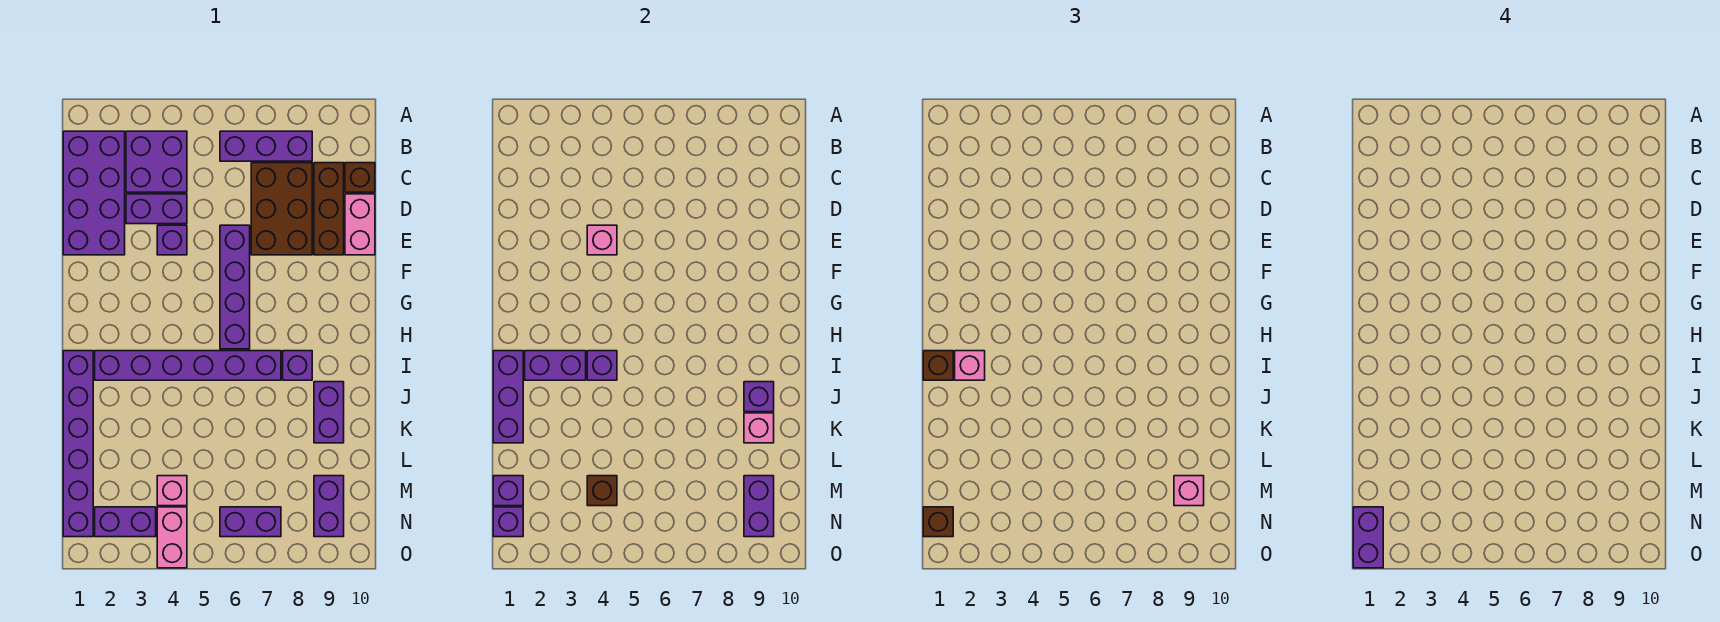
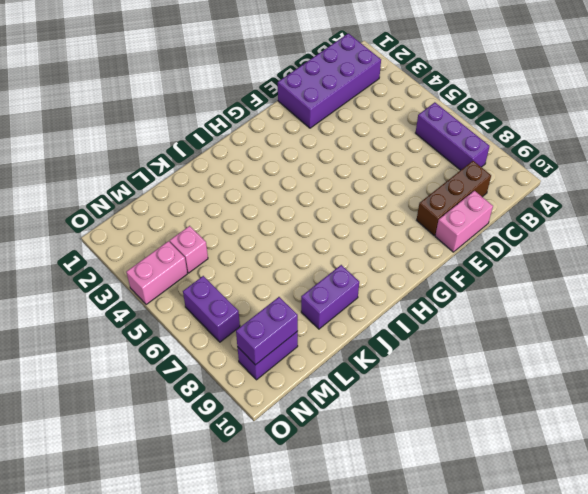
none -> purple brick B3:C4 level 1
none -> brown brick C7:E8 level 1
none -> brown brick C10 level 1
none -> purple brick D3:D4 level 1

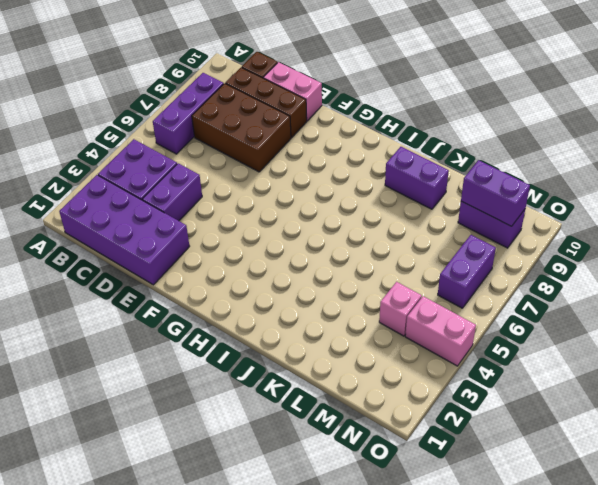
none -> purple brick E4 level 1
none -> purple brick E6:H6 level 1
none -> purple brick I1:N1 level 1
none -> purple brick I2:I7 level 1

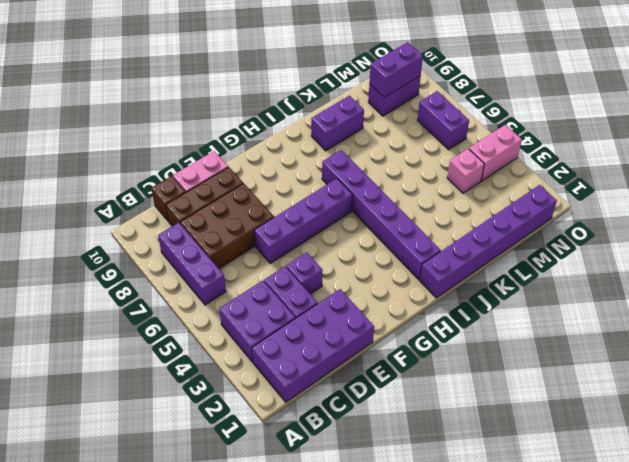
none -> purple brick I8 level 1
none -> purple brick N2:N3 level 1
none -> pink brick E4 level 2
none -> purple brick I1:K1 level 2

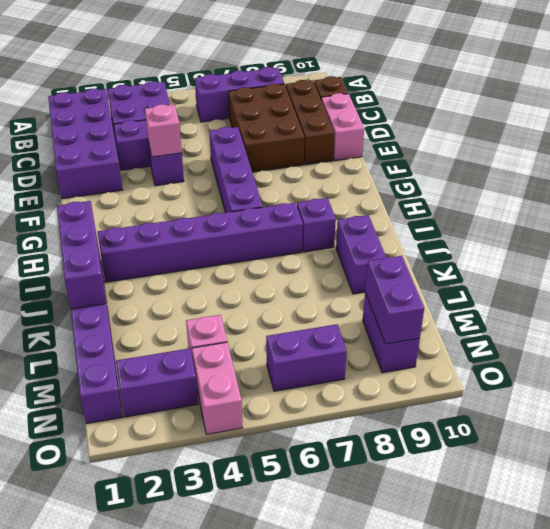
none -> purple brick I2:I3 level 2
none -> purple brick I4 level 2
none -> purple brick J9 level 2
none -> pink brick K9 level 2

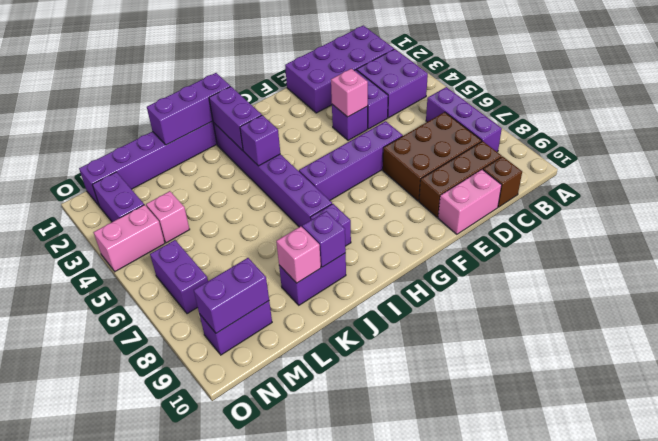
none -> purple brick M1 level 2
none -> brown brick M4 level 2
none -> purple brick N1 level 2
none -> brown brick I1 level 3

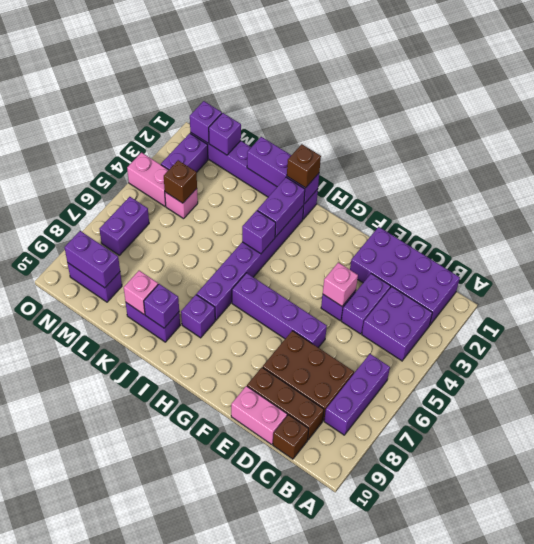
none -> pink brick I2 level 3
none -> pink brick M9 level 3
none -> brown brick N1 level 3
none -> purple brick N1:O1 level 4

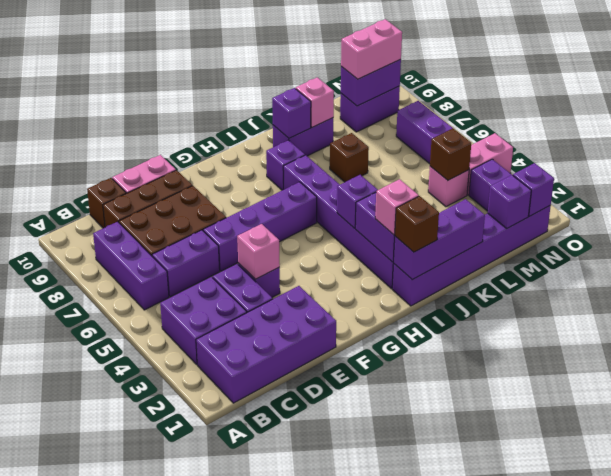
purple brick C6:D6 level 1 -> purple brick N1:O1 level 4
brown brick K7 level 1 -> brown brick N1 level 3
pink brick M9:N9 level 3 -> pink brick M9 level 3

